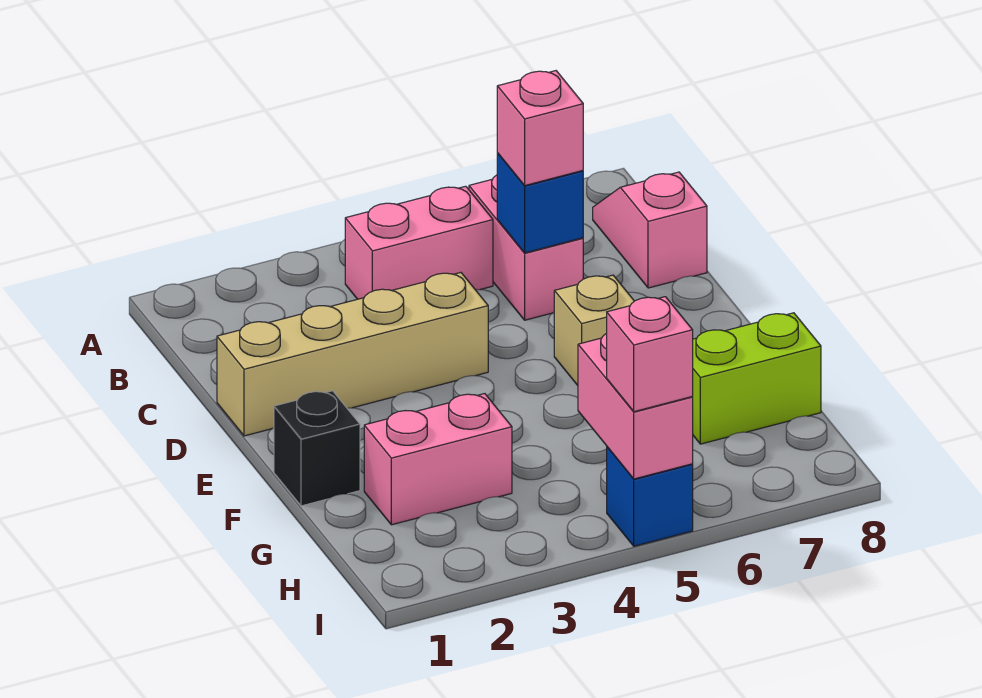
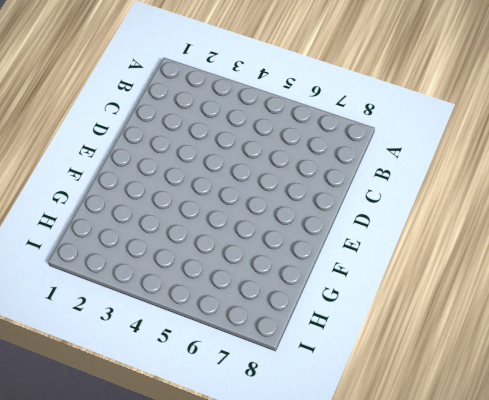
none -> pink brick B4:B5 level 1
none -> pink brick B6:C6 level 1
none -> pink slope B8:C8 level 1 top C

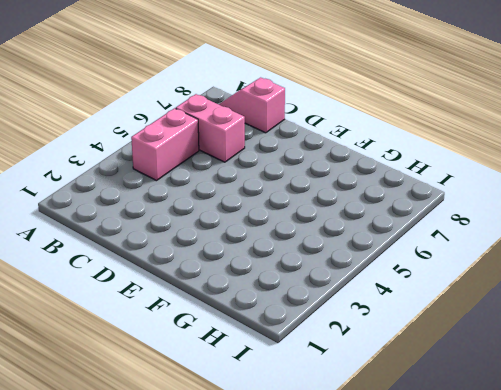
none -> tan brick D1:D4 level 1
none -> tan brick E6 level 1
none -> black brick F1 level 1

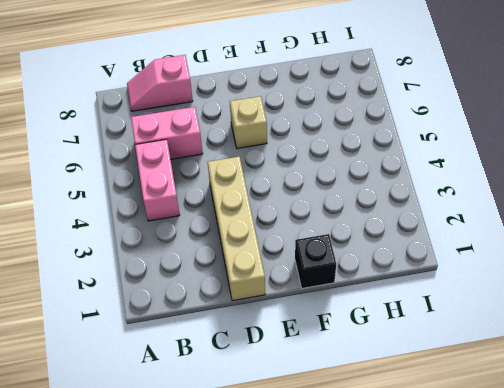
none -> pink brick G2:G3 level 1
none -> lime brick G7:G8 level 1
none -> blue brick I5 level 1

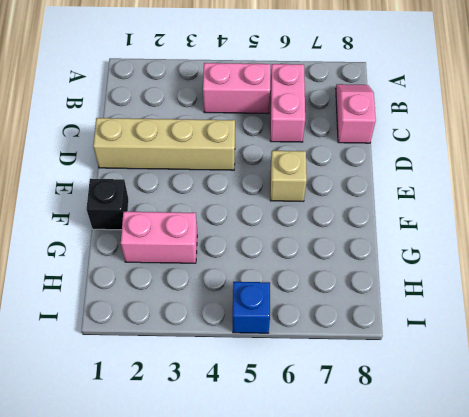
none -> lime brick G7:G8 level 1
none -> blue brick C6 level 2
none -> pink brick H5:I5 level 2

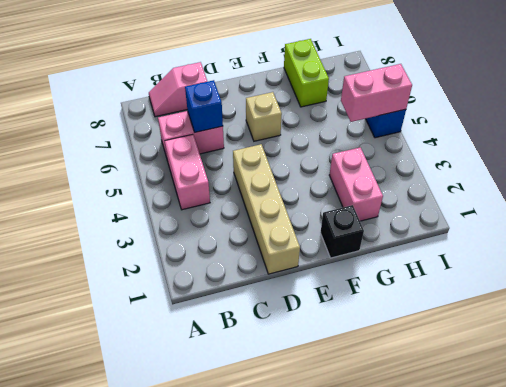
none -> pink brick C6 level 3
none -> pink brick I5 level 3

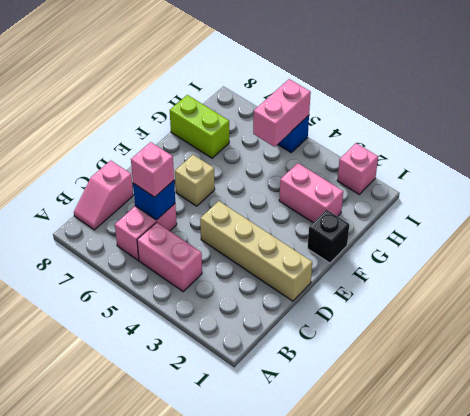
pink brick I2 level 1 -> pink brick I5 level 3

